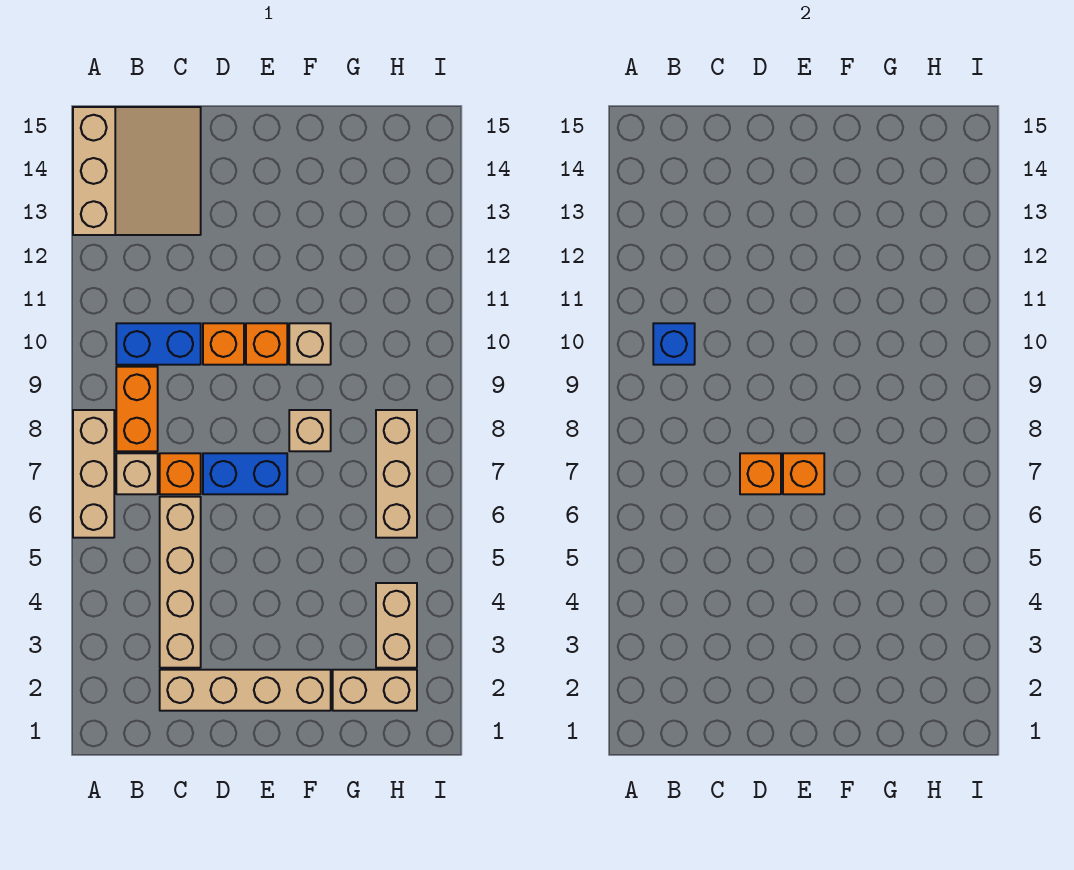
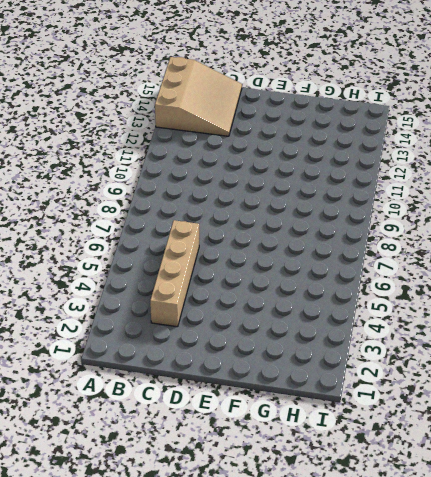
none -> tan brick A6:A8 level 1
none -> tan brick B7 level 1
none -> orange brick B8:B9 level 1

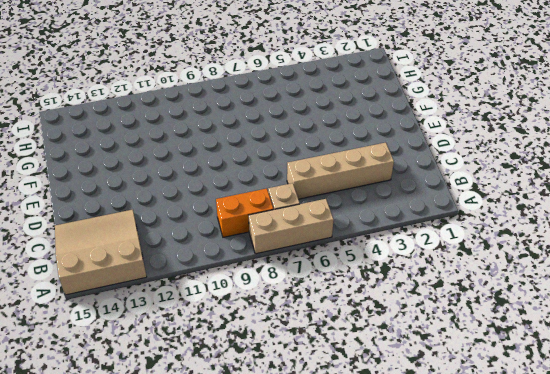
none -> blue brick B10:C10 level 1
none -> tan brick C2:F2 level 1
none -> orange brick C7 level 1

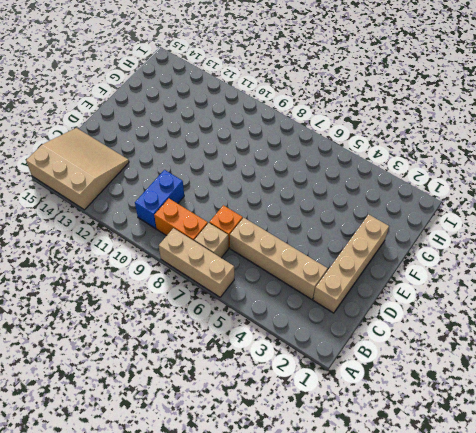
none -> blue brick D7:E7 level 1
none -> orange brick D10 level 1
none -> orange brick E10 level 1

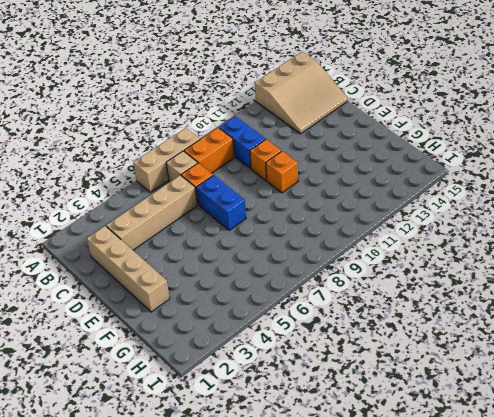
none -> tan brick F8 level 1
none -> tan brick F10 level 1
none -> tan brick G2:H2 level 1

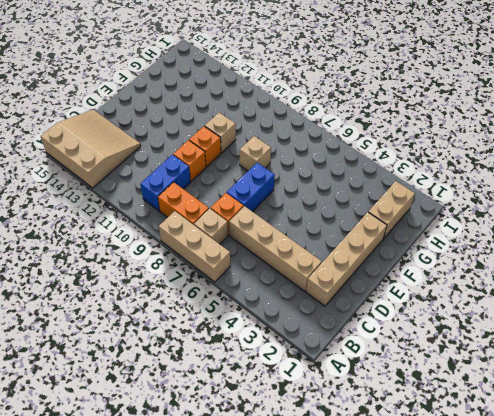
none -> tan brick H3:H4 level 1
none -> tan brick H6:H8 level 1
none -> blue brick B10 level 2

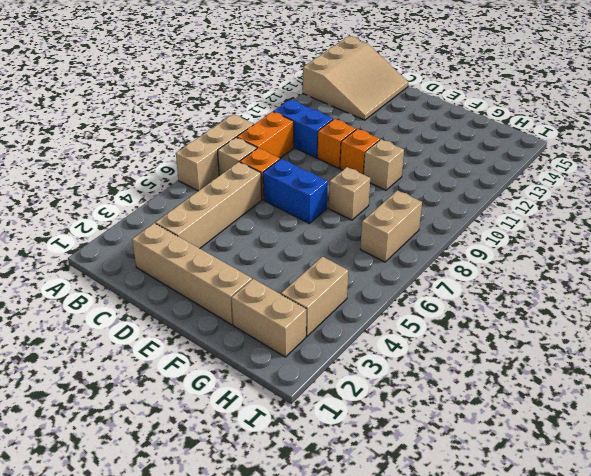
tan brick H7:H8 level 1 -> tan brick H6:H8 level 1
none -> blue brick B10 level 2
none -> orange brick D7 level 2
none -> orange brick E7 level 2

